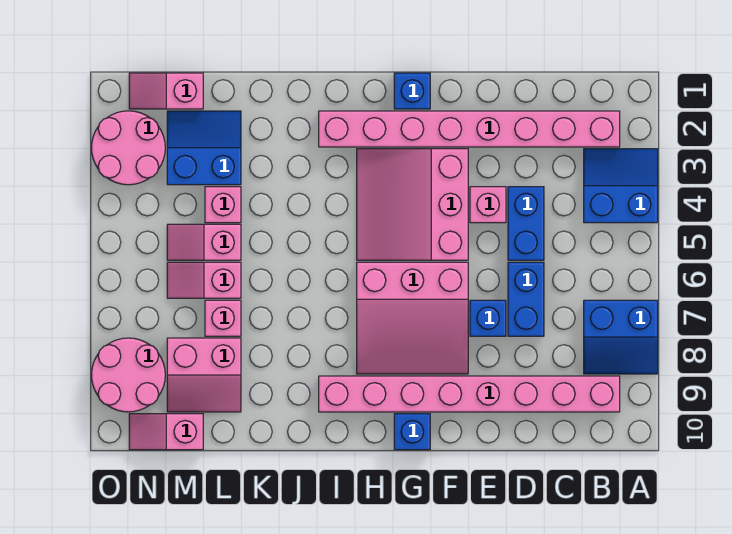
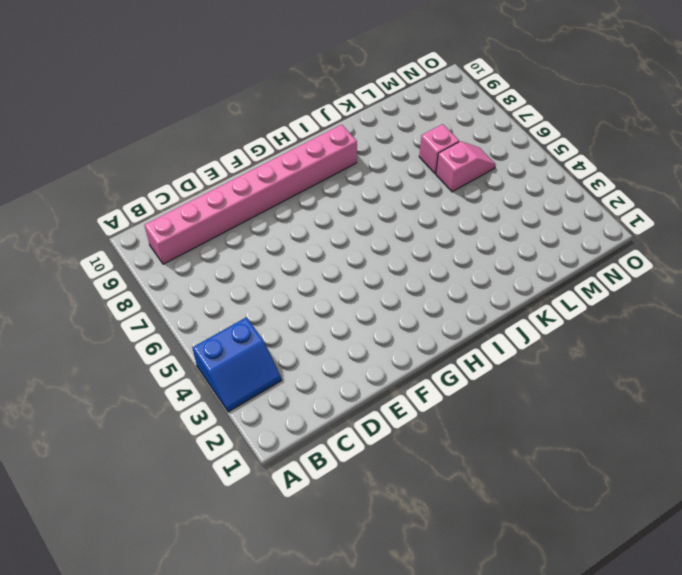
none -> blue slope A7:B8 level 1 top 7
none -> pink brick B2:I2 level 1
none -> blue brick D4:D5 level 1

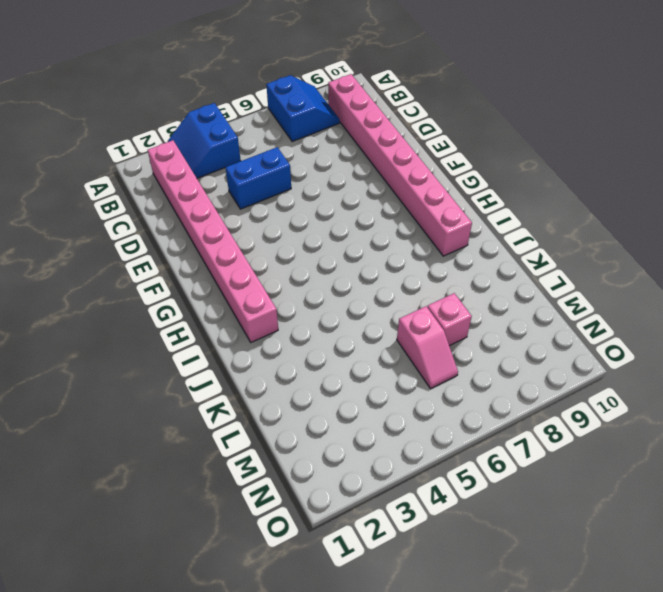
none -> blue brick D6:D7 level 1
none -> pink brick E4 level 1
none -> blue brick E7 level 1

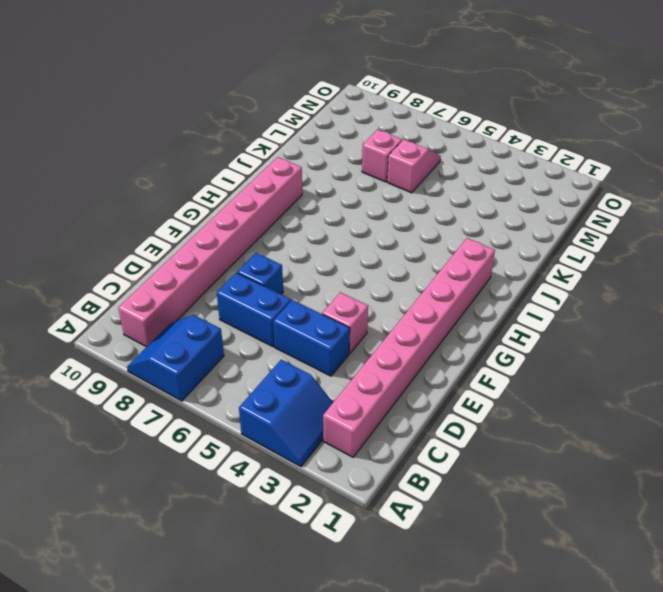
none -> pink slope F3:H5 level 1 top F
none -> pink slope F6:H8 level 1 top 6
none -> blue brick G1 level 1

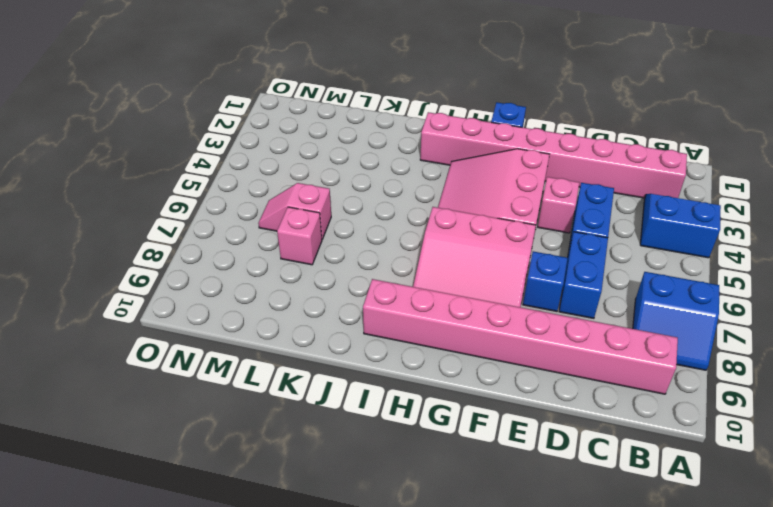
none -> blue brick G10 level 1
none -> blue slope L2:M3 level 1 top 3
none -> pink brick L4 level 1

